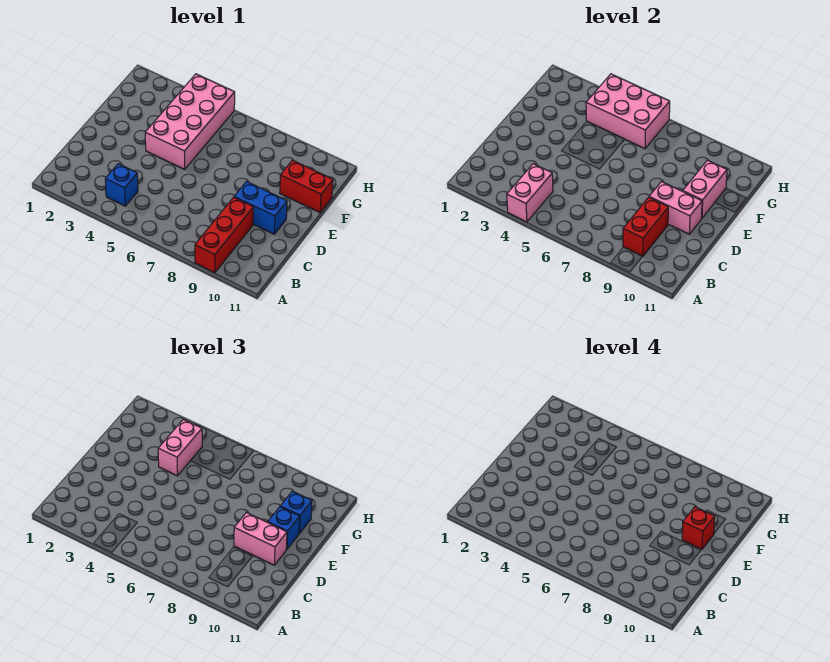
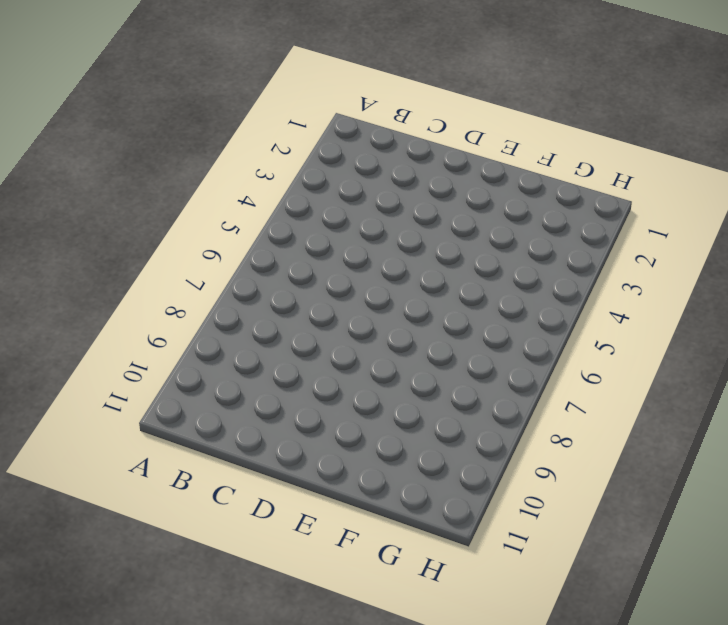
none -> red brick A9:C9 level 1
none -> blue brick B4 level 1
none -> blue brick D9:D10 level 1

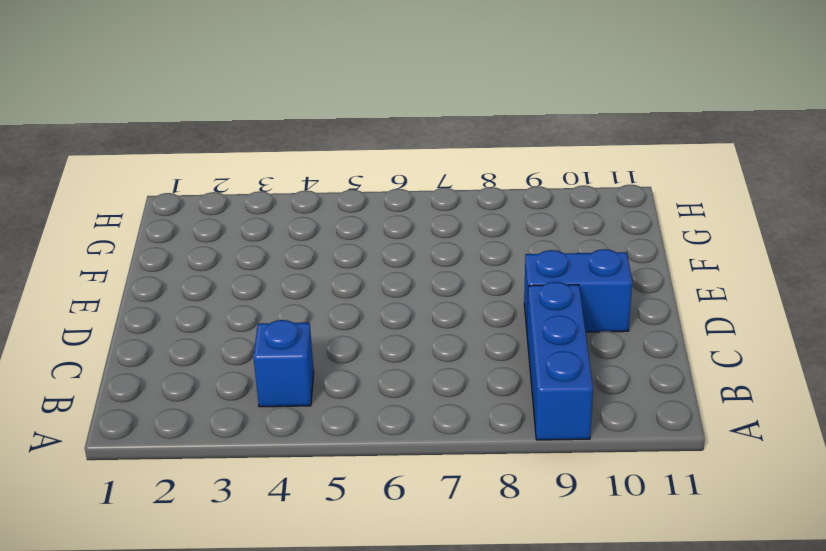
blue brick A9:C9 level 1 -> red brick A9:C9 level 1
none -> pink brick E4:H5 level 1
none -> red brick F10:F11 level 1
none -> pink brick A4:B4 level 2

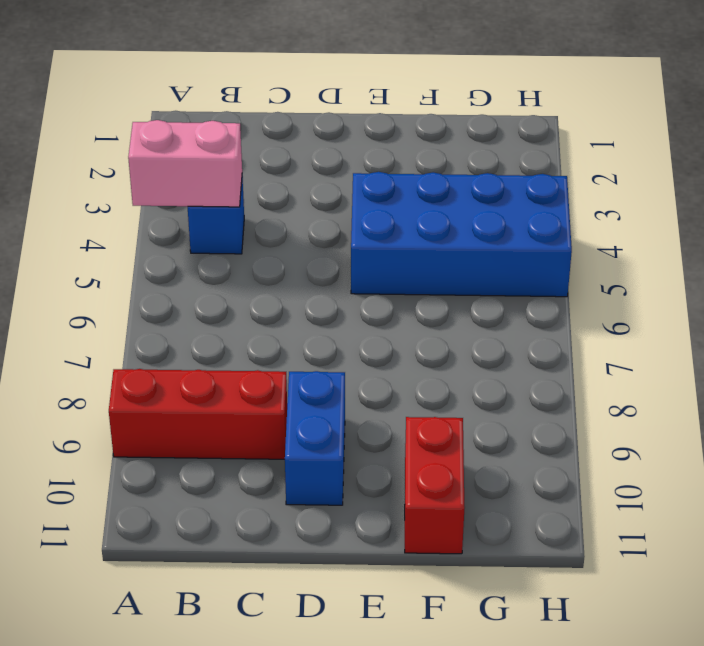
blue brick E4:H5 level 1 -> pink brick E4:H5 level 1
none -> red brick B9:C9 level 2
none -> pink brick D9:D10 level 2
none -> pink brick E10:F10 level 2

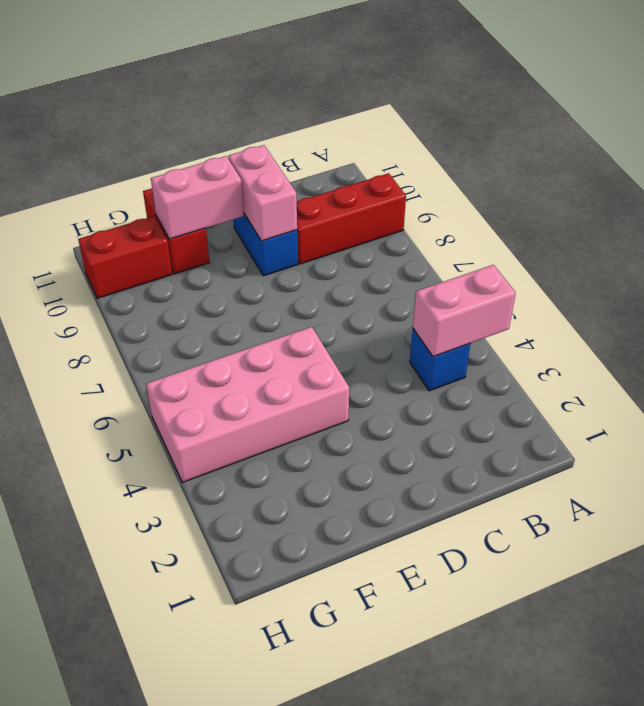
red brick G10:H10 level 1 -> red brick B9:C9 level 2
none -> pink brick G4:H6 level 2
none -> pink brick D9:D10 level 3
none -> blue brick E10 level 3

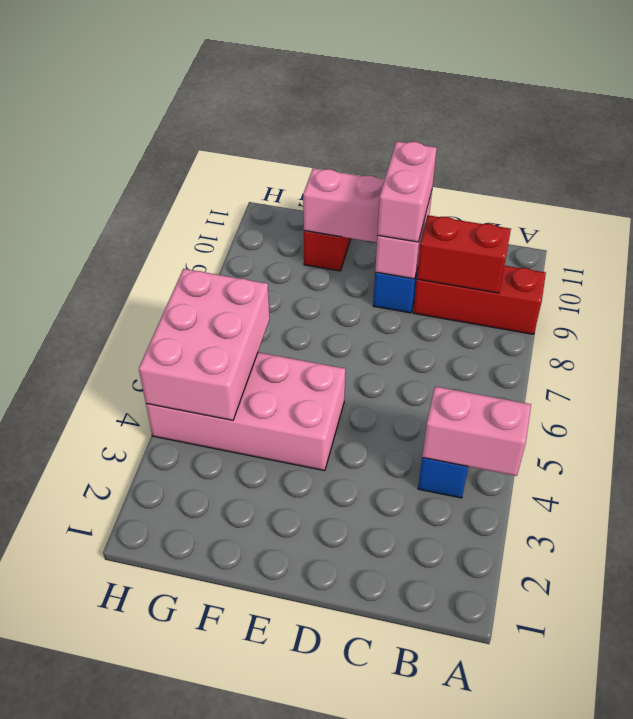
none -> blue brick E10 level 3
none -> pink brick F4:G4 level 3
none -> blue brick F10 level 3

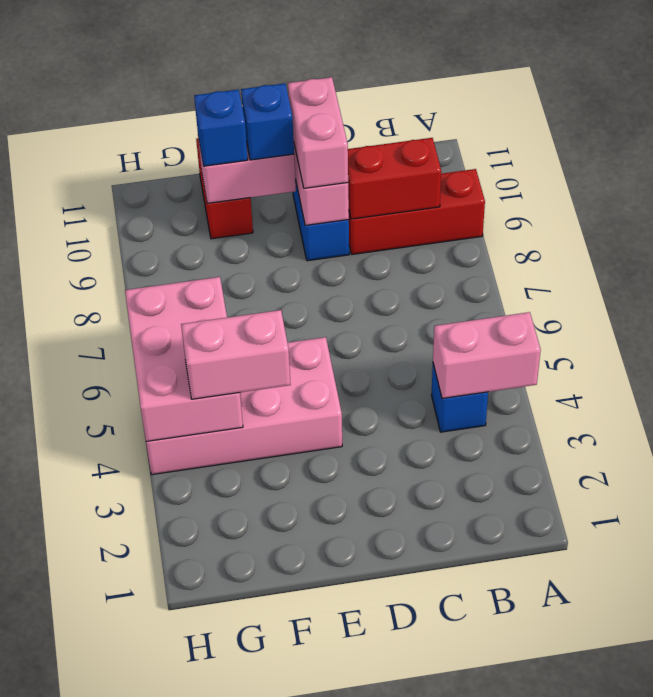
none -> red brick E10 level 4

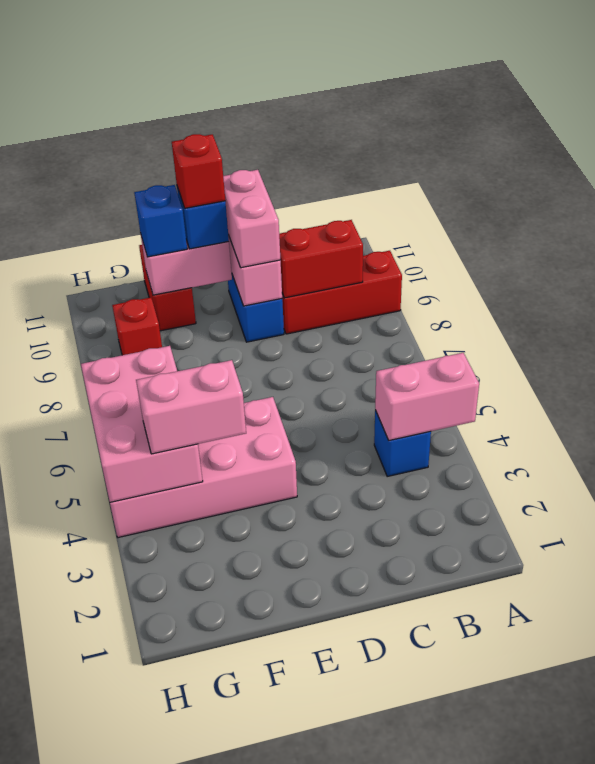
red brick G9 level 1 -> none

